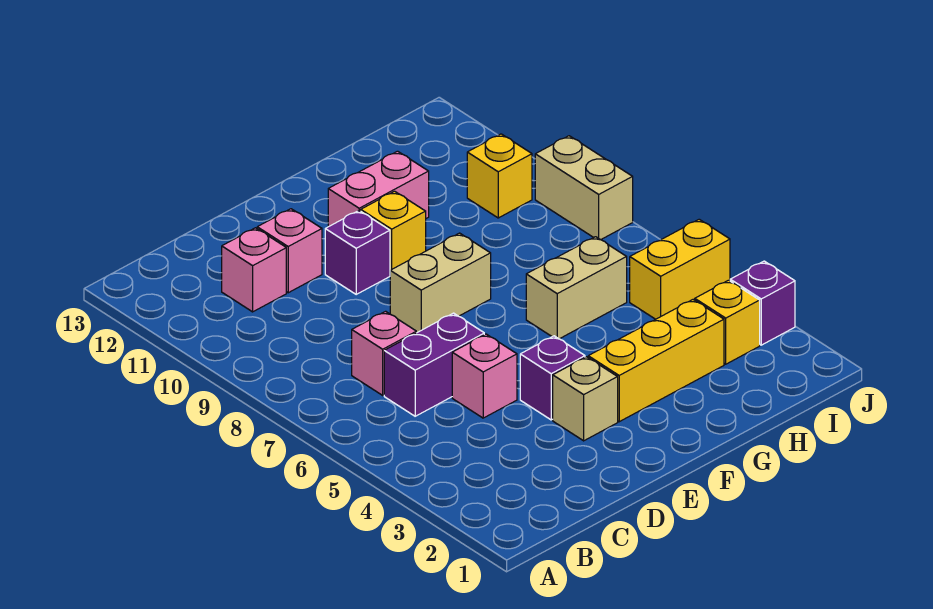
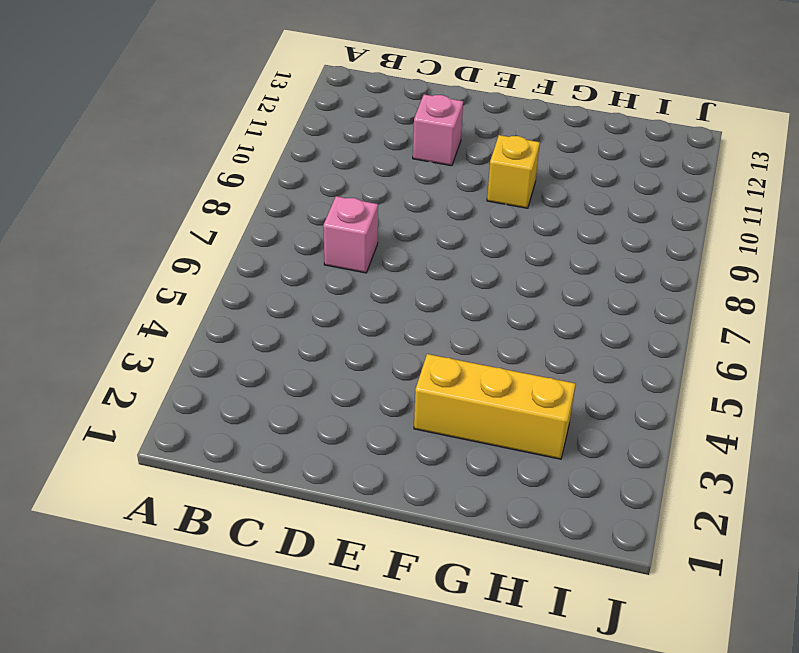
none -> purple brick C6:D6 level 1
none -> pink brick C11 level 1
none -> pink brick D5 level 1

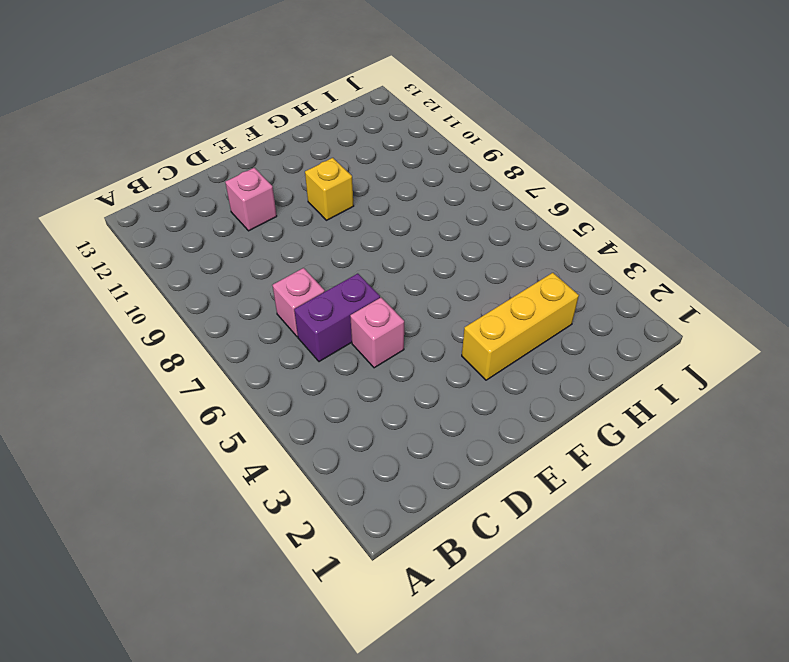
none -> pink brick C11 level 1
none -> tan brick E3 level 1
none -> purple brick E4 level 1

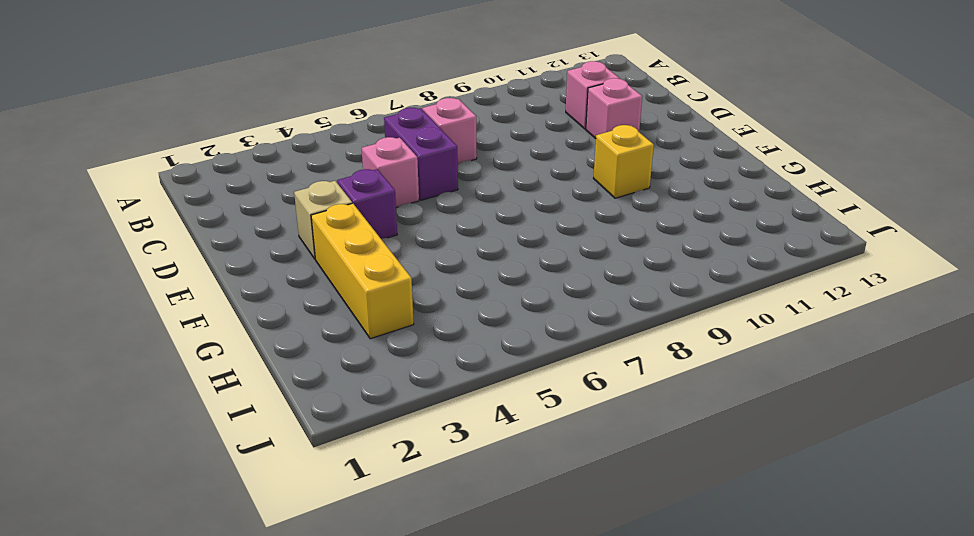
none -> tan brick E8:F8 level 1
none -> purple brick E10 level 1
none -> pink brick F11:G11 level 1

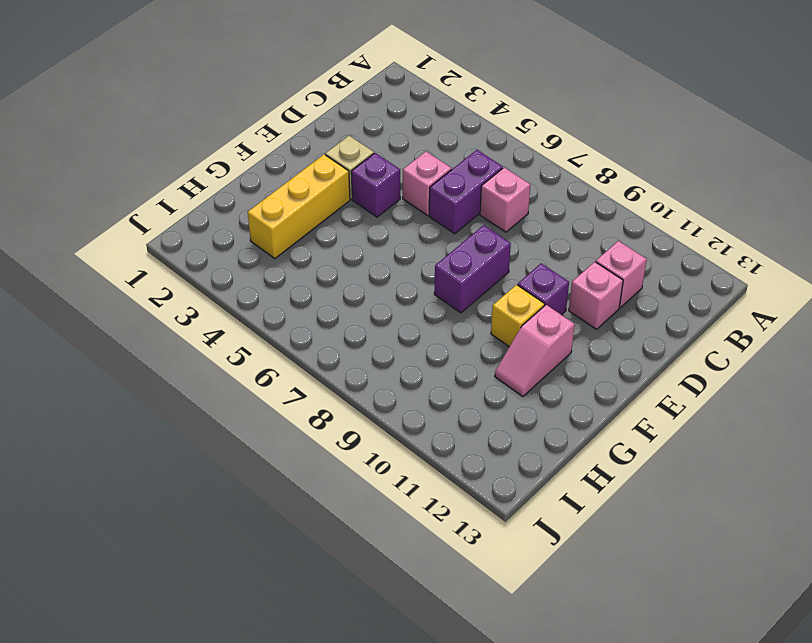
purple brick E8:F8 level 1 -> tan brick E8:F8 level 1
pink slope F11:G11 level 1 top F -> pink brick F11:G11 level 1
none -> tan brick G6:H6 level 1
none -> yellow brick I3 level 1
none -> yellow brick I5:J5 level 1

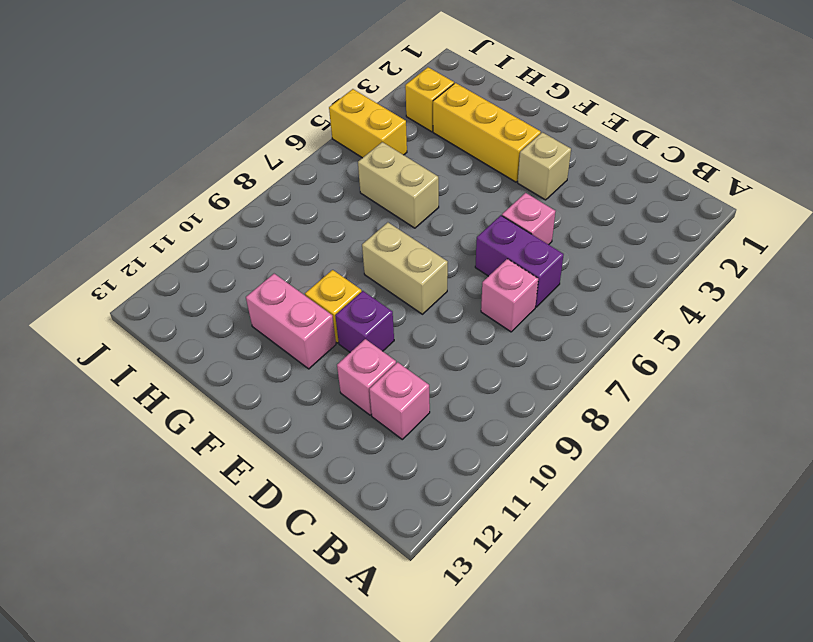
none -> purple brick E4 level 1
none -> yellow brick I10 level 1
none -> purple brick J3 level 1

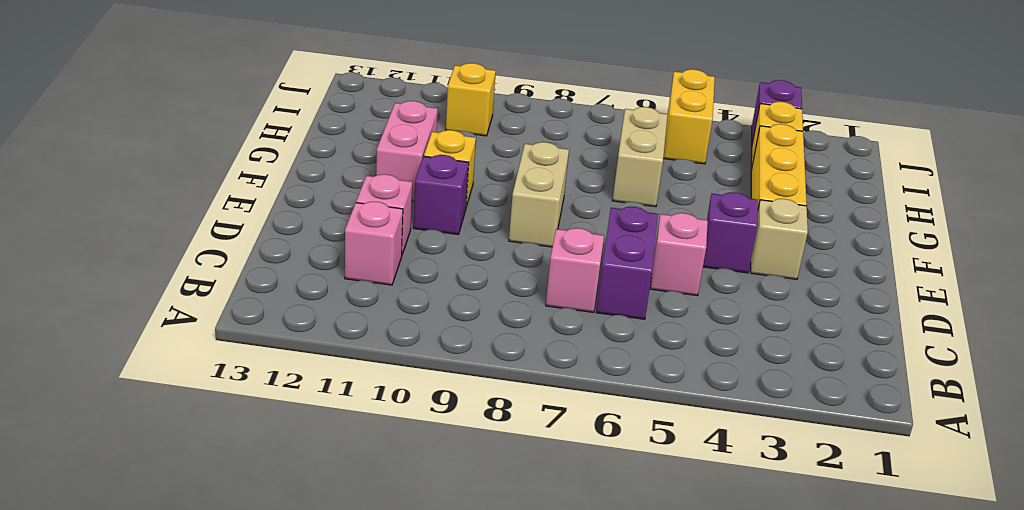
none -> tan brick J8:J9 level 1

